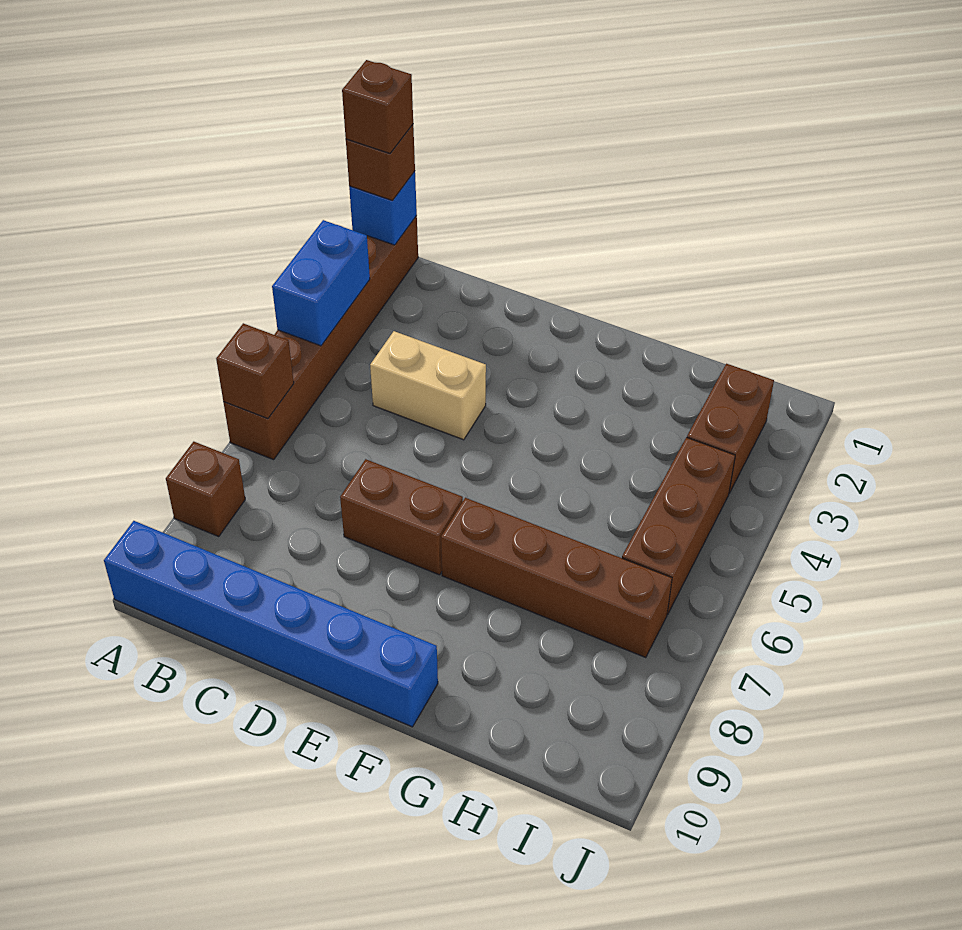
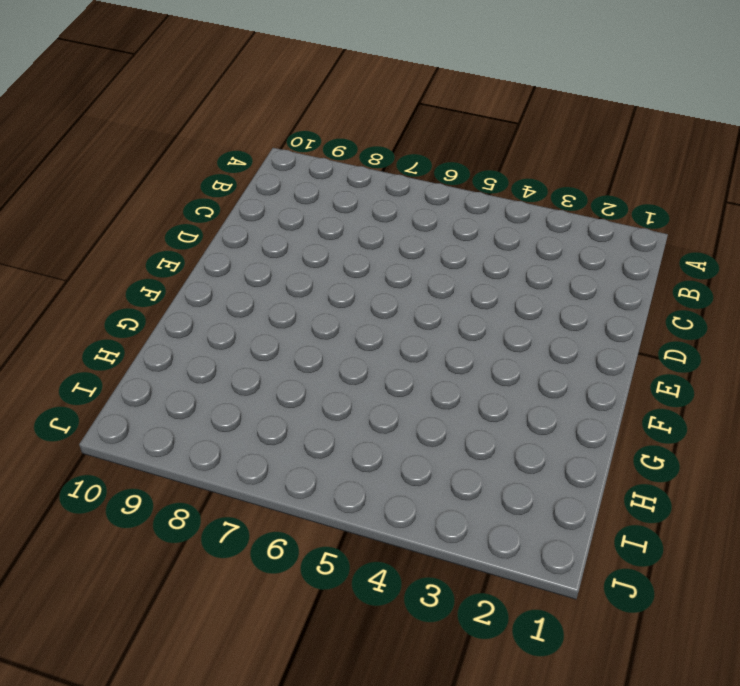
none -> brown brick A1:A6 level 1
none -> brown brick A8 level 1
none -> blue brick A10:F10 level 1

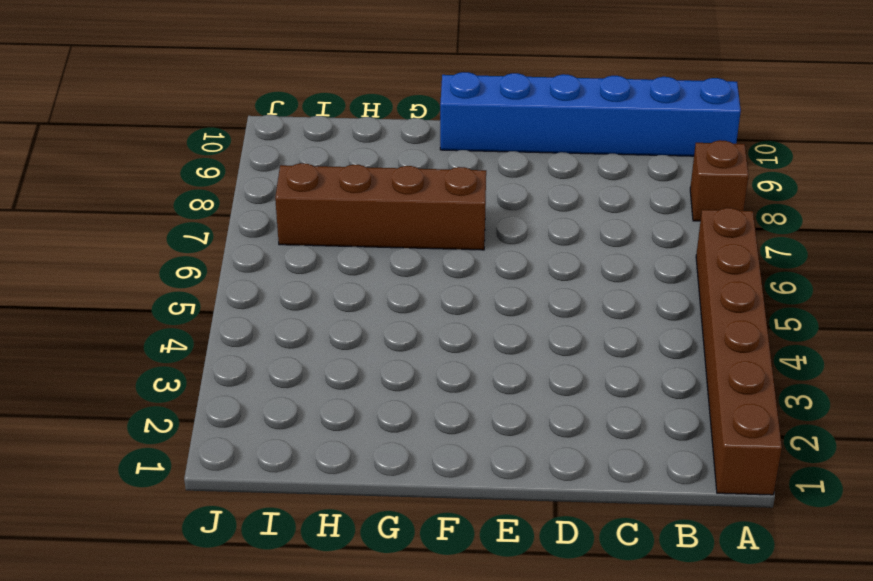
none -> tan brick C4:D4 level 1
none -> brown brick D7:E7 level 1
none -> brown brick I2:I3 level 1

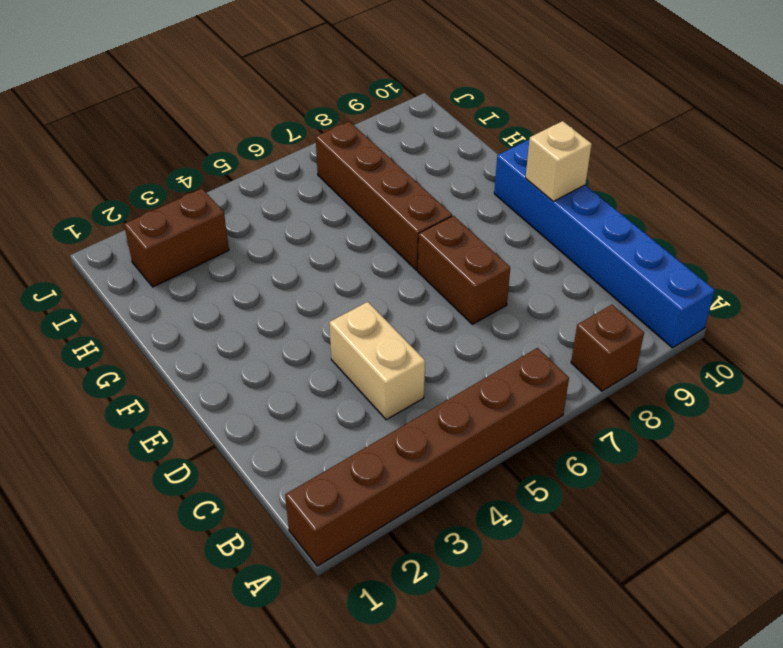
tan brick E10 level 2 -> none
none -> brown brick I4:I6 level 1
none -> blue brick A1 level 2
none -> blue brick A3:A4 level 2

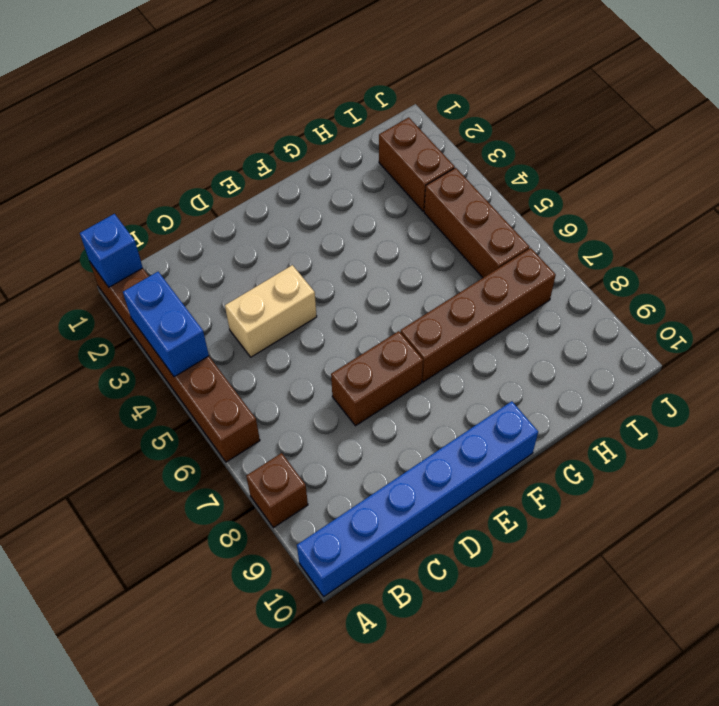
none -> brown brick A6 level 2
none -> brown brick A1 level 3
none -> brown brick A1 level 4

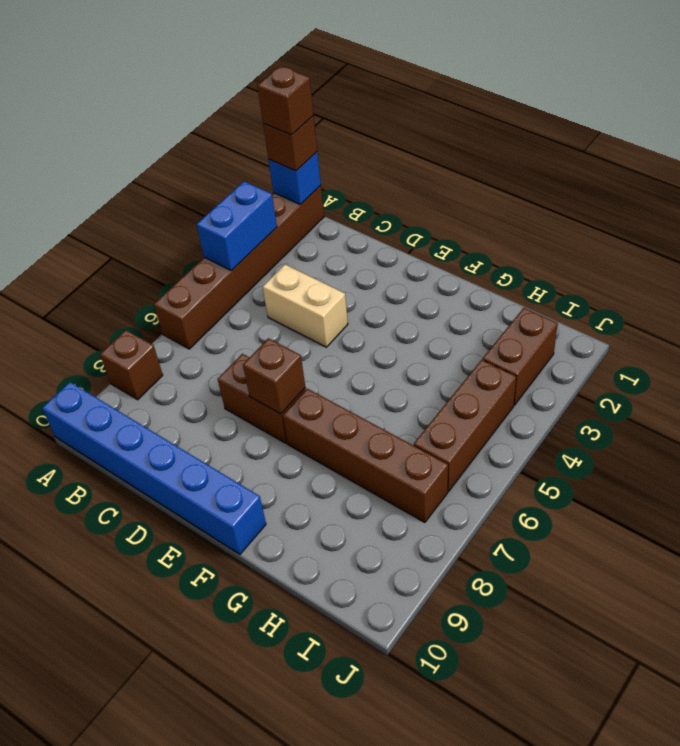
brown brick E7 level 2 -> brown brick A6 level 2

